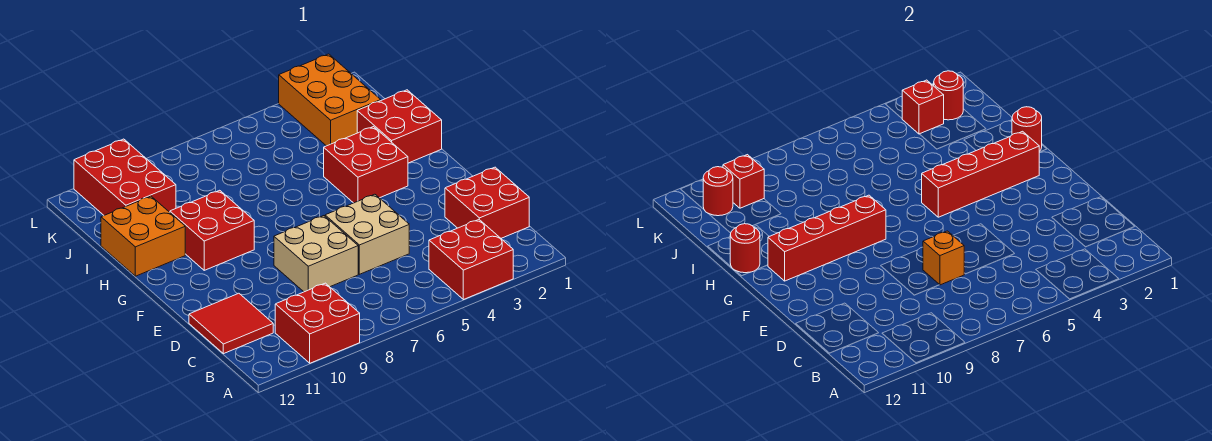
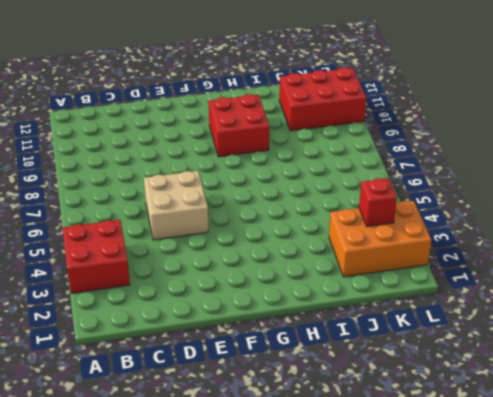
none -> red brick A9:B10 level 1
none -> red brick C1:D2 level 1
none -> red tile C11:D12 level 1

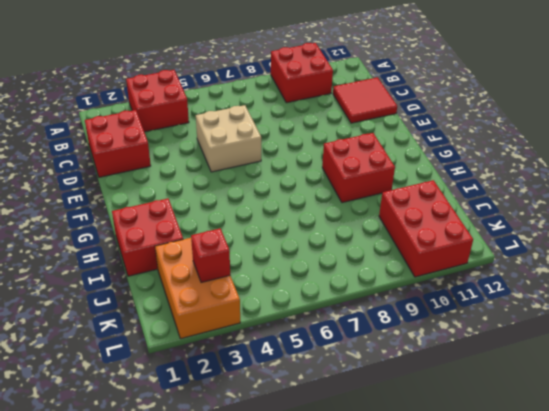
none -> tan brick D7:E8 level 1
none -> red brick G3:H4 level 1
none -> orange brick H11:I12 level 1

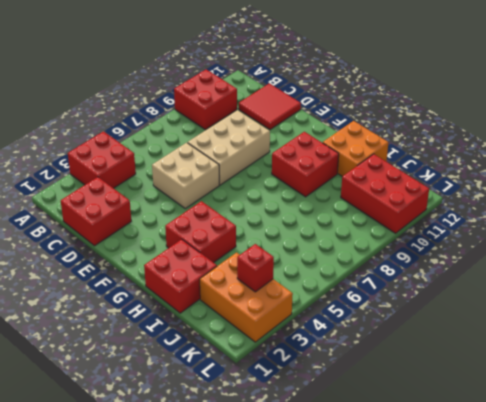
tan brick D7:E9 level 1 -> tan brick D7:E8 level 1
none -> orange brick D7 level 2
none -> red brick G2:G5 level 2
none -> red brick G8:G11 level 2

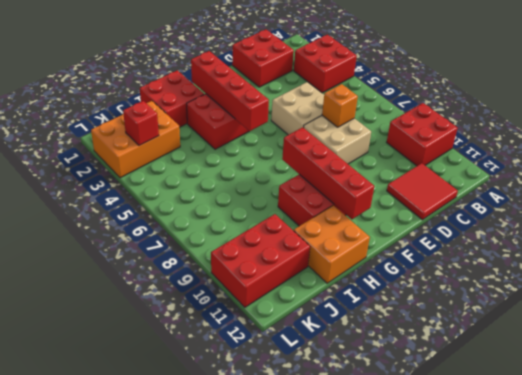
none -> red round brick H1 level 2
none -> red round brick H12 level 2
none -> red round brick K2 level 2

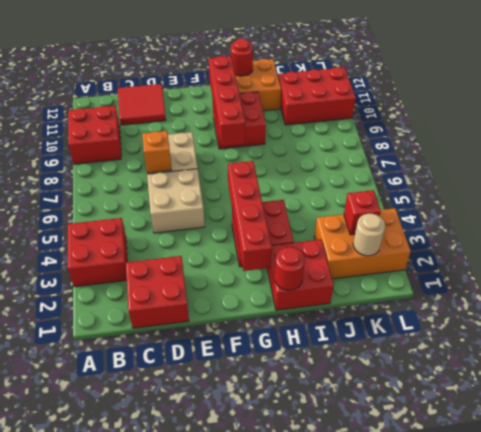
tan round brick K2 level 2 -> red round brick K2 level 2
none -> red brick K10 level 2
none -> red round brick K11 level 2

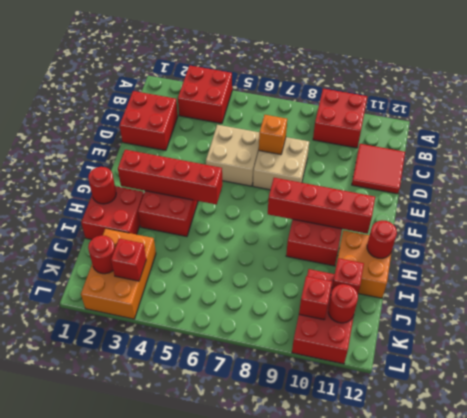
red brick J11 level 2 -> none

